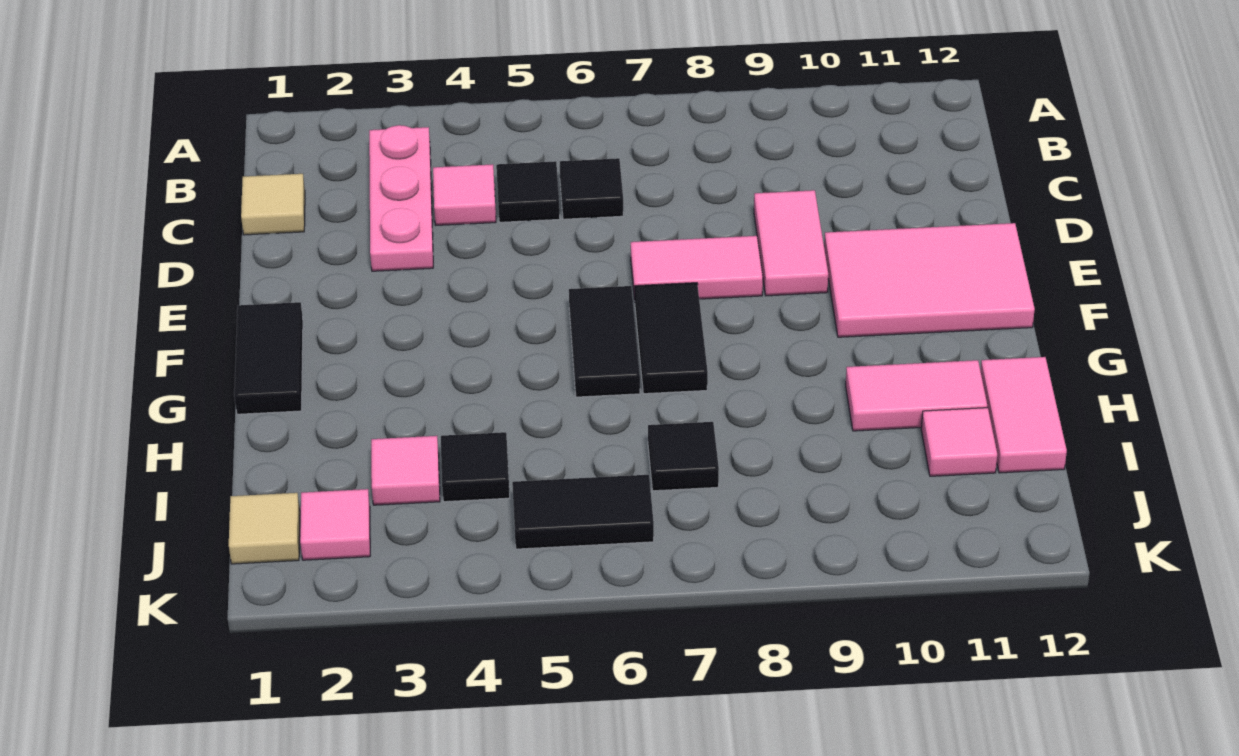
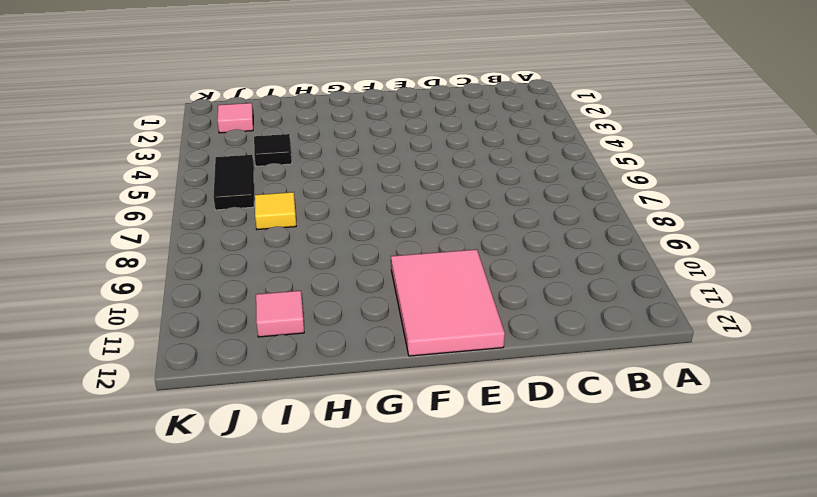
yellow tile I7 level 1 -> black tile I7 level 1
none -> pink plate B3:D3 level 1
none -> tan tile C1 level 1
none -> pink tile C4 level 1

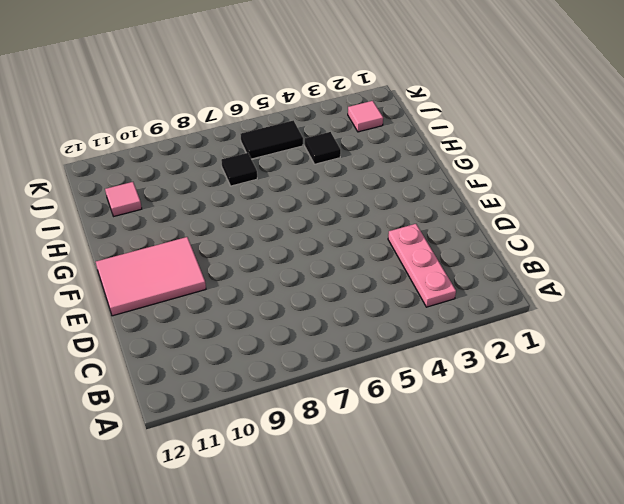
none -> tan tile C1 level 1
none -> pink tile C4 level 1
none -> black tile C5 level 1

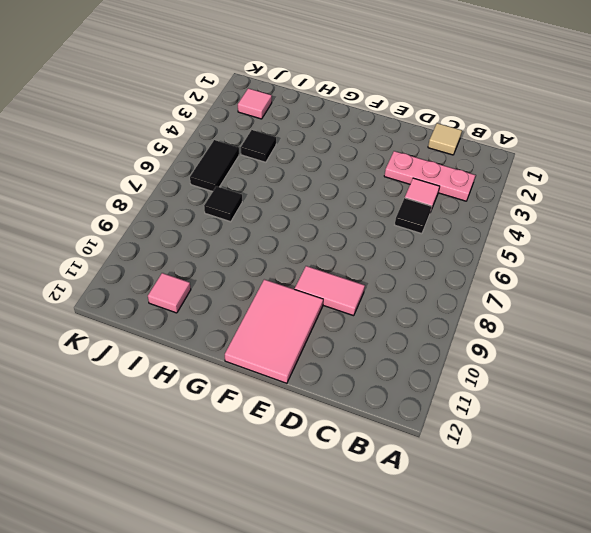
none -> black tile C6 level 1
none -> pink tile E7:E8 level 1
none -> black tile F1:G1 level 1

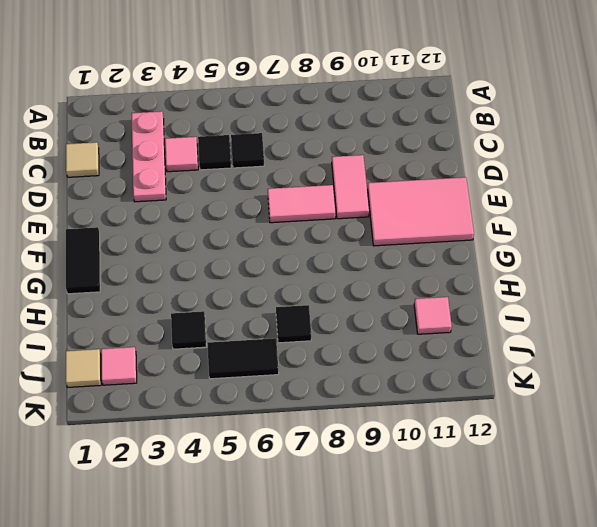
none -> black tile F6:G6 level 1
none -> black tile F7:G7 level 1
none -> pink tile H10:H11 level 1

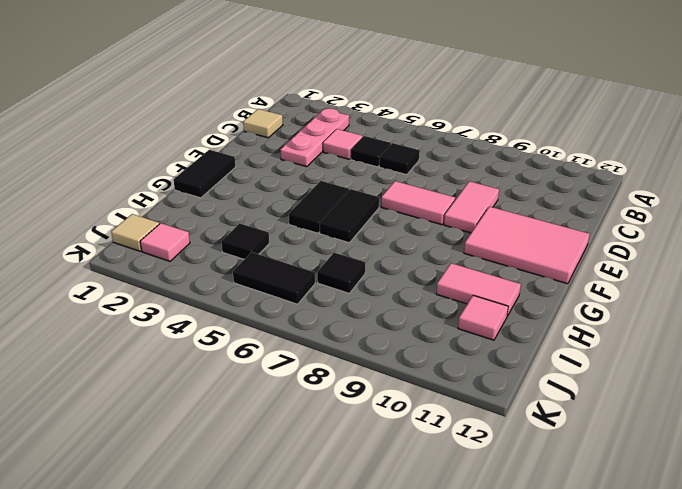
black tile F5:G5 level 1 -> black tile F7:G7 level 1
none -> pink tile H12:I12 level 1
none -> pink tile I3 level 1

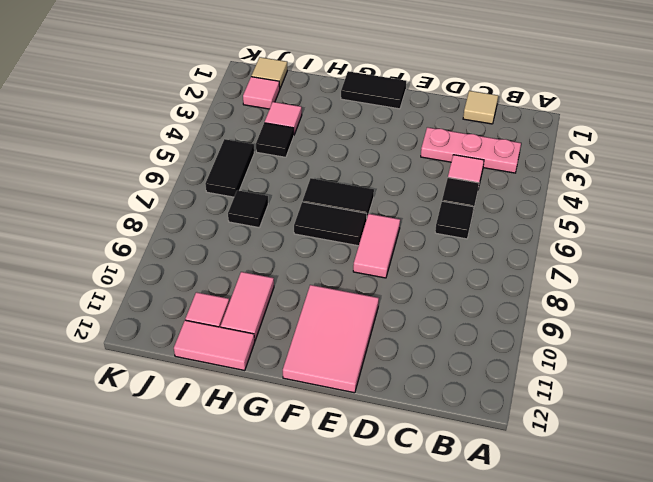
none -> pink tile D9:E9 level 1

